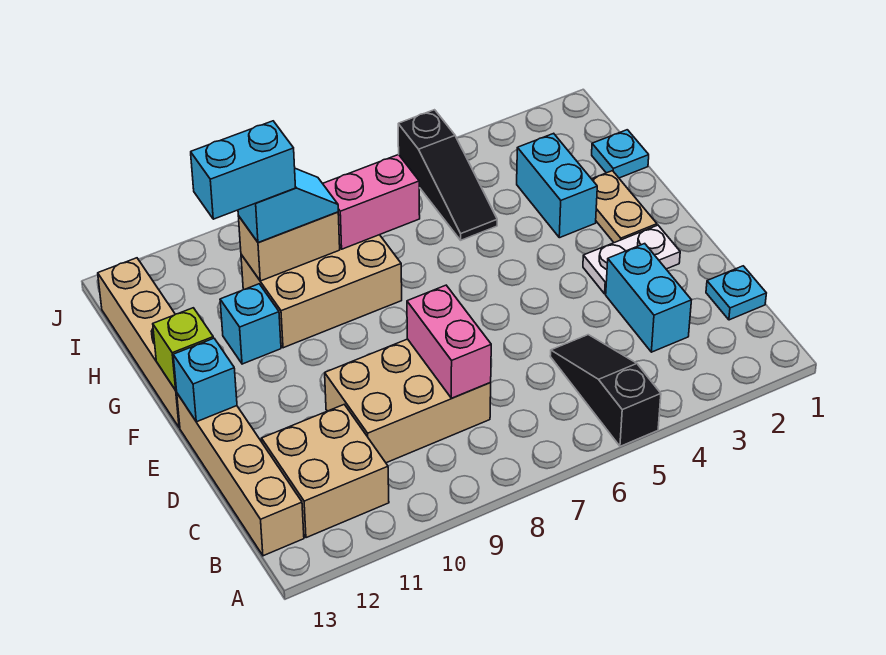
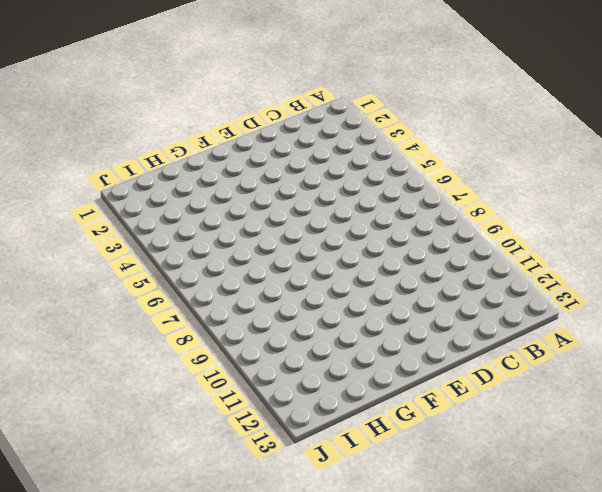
none -> black slope A5:C5 level 1 top A
none -> tan brick B11:C12 level 1
none -> tan brick B13:E13 level 1

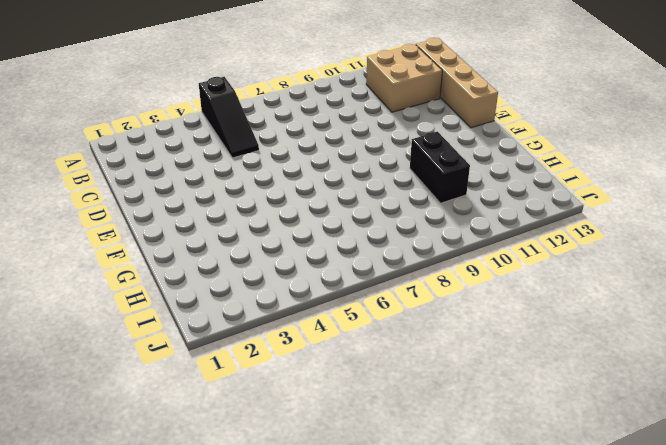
black brick G10:H10 level 1 -> tan brick G8:H10 level 1
none -> cyan plate C1 level 1
none -> cyan brick C3:D3 level 1
none -> tan brick C8:D10 level 1

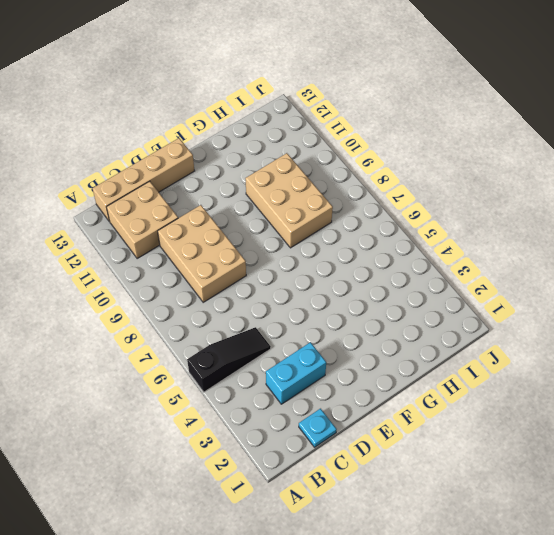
none -> white plate E2:E3 level 1
none -> tan plate F2:G2 level 1
none -> tan brick F13:I13 level 1

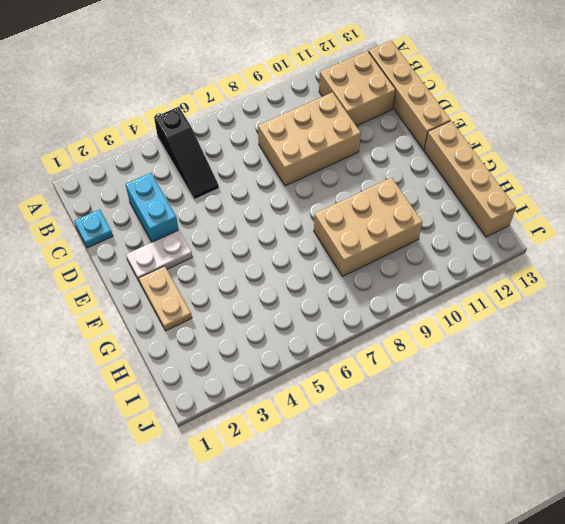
none -> cyan brick G3:H3 level 1
none -> cyan brick G11 level 1
none -> cyan plate H1 level 1

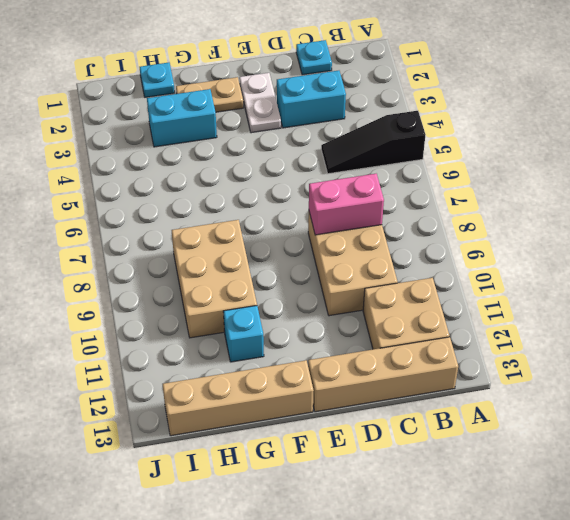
none -> black slope H5:J5 level 1 top J
none -> cyan brick E13 level 2
none -> lime brick F13 level 2

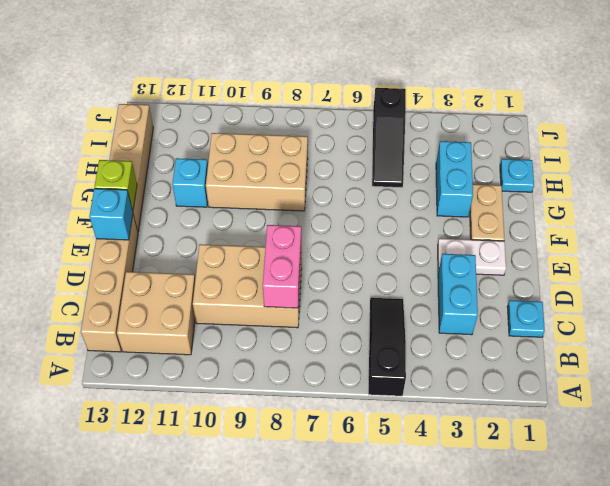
none -> pink brick H7:H8 level 2
none -> tan brick H9:H10 level 2
none -> cyan slope H9:H10 level 3 top 10

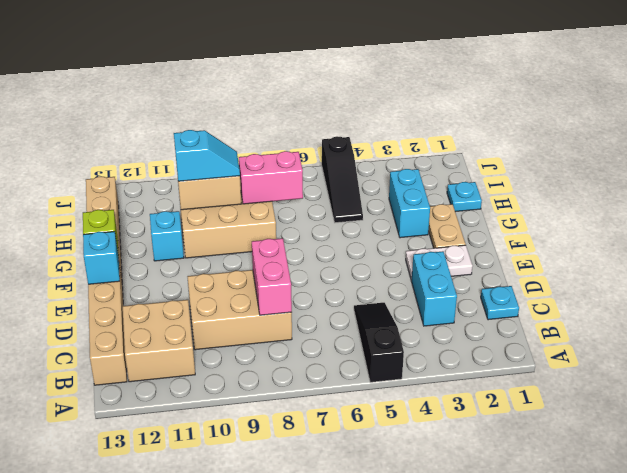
none -> cyan brick H10:H11 level 4

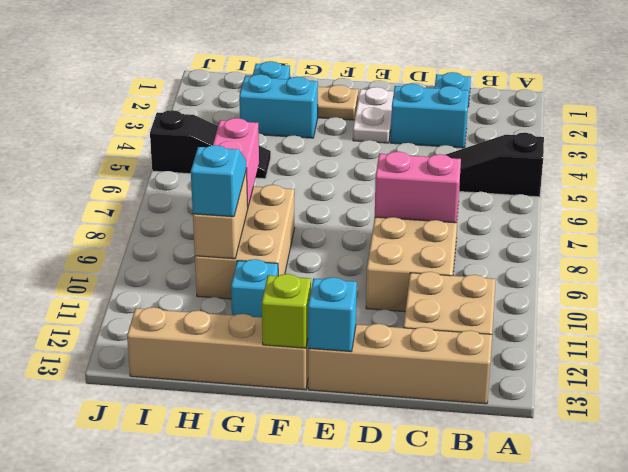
none -> cyan brick H10:H11 level 4

